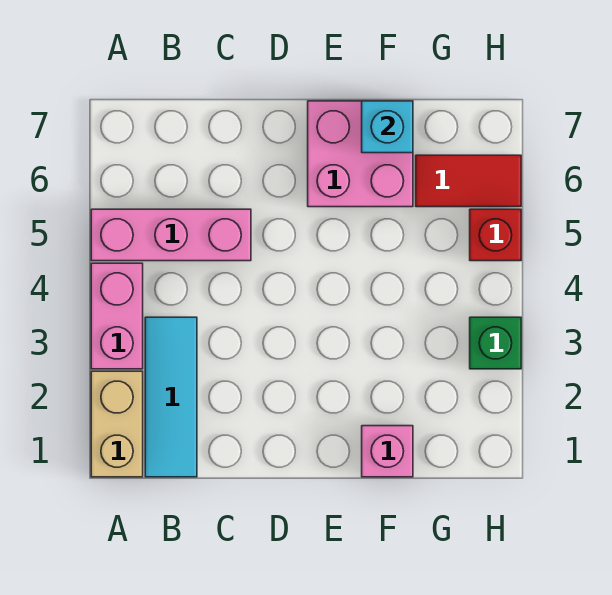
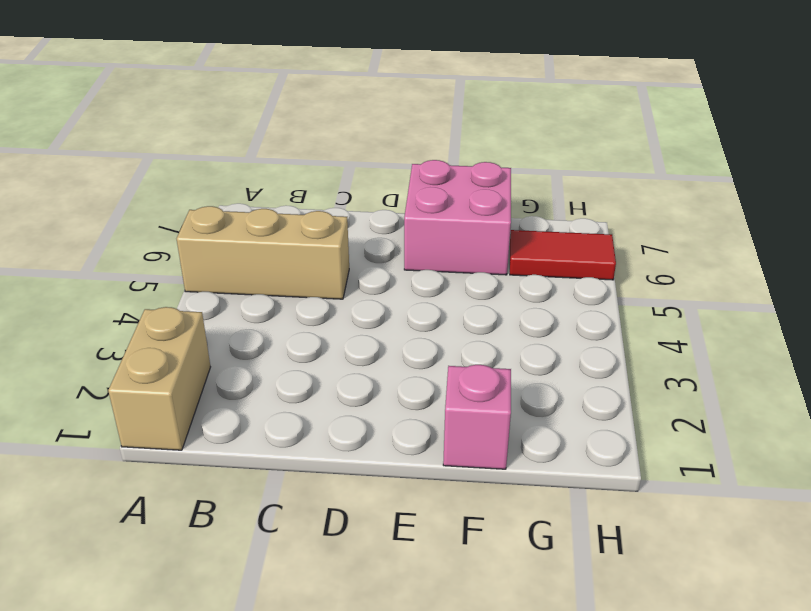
tan brick A5:C5 level 1 -> pink brick A5:C5 level 1
none -> pink brick A3:A4 level 1
none -> cyan tile B1:B3 level 1

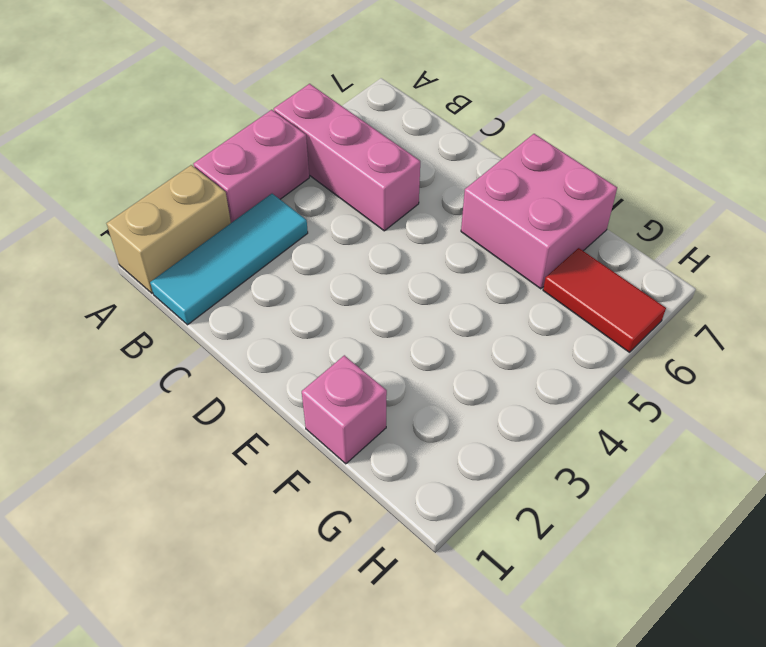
none -> green brick H3 level 1
none -> red brick H5 level 1

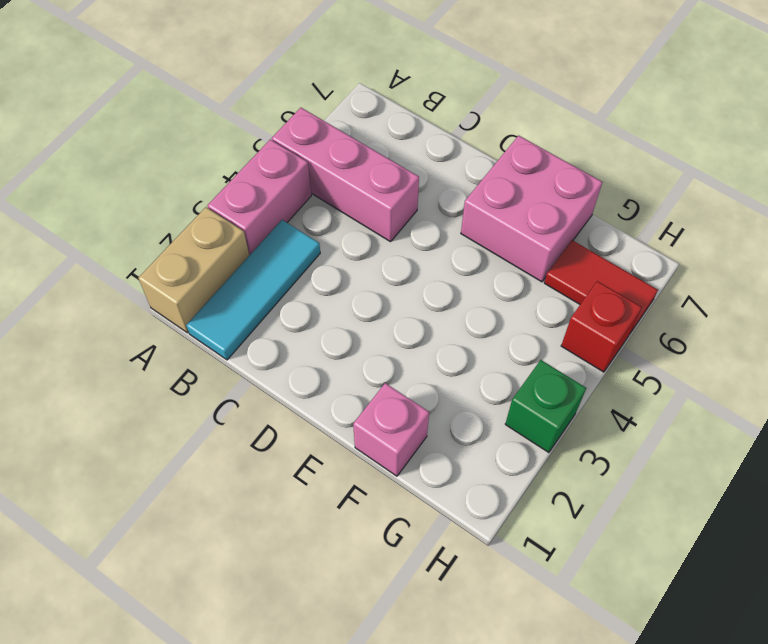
none -> cyan brick F7 level 2

